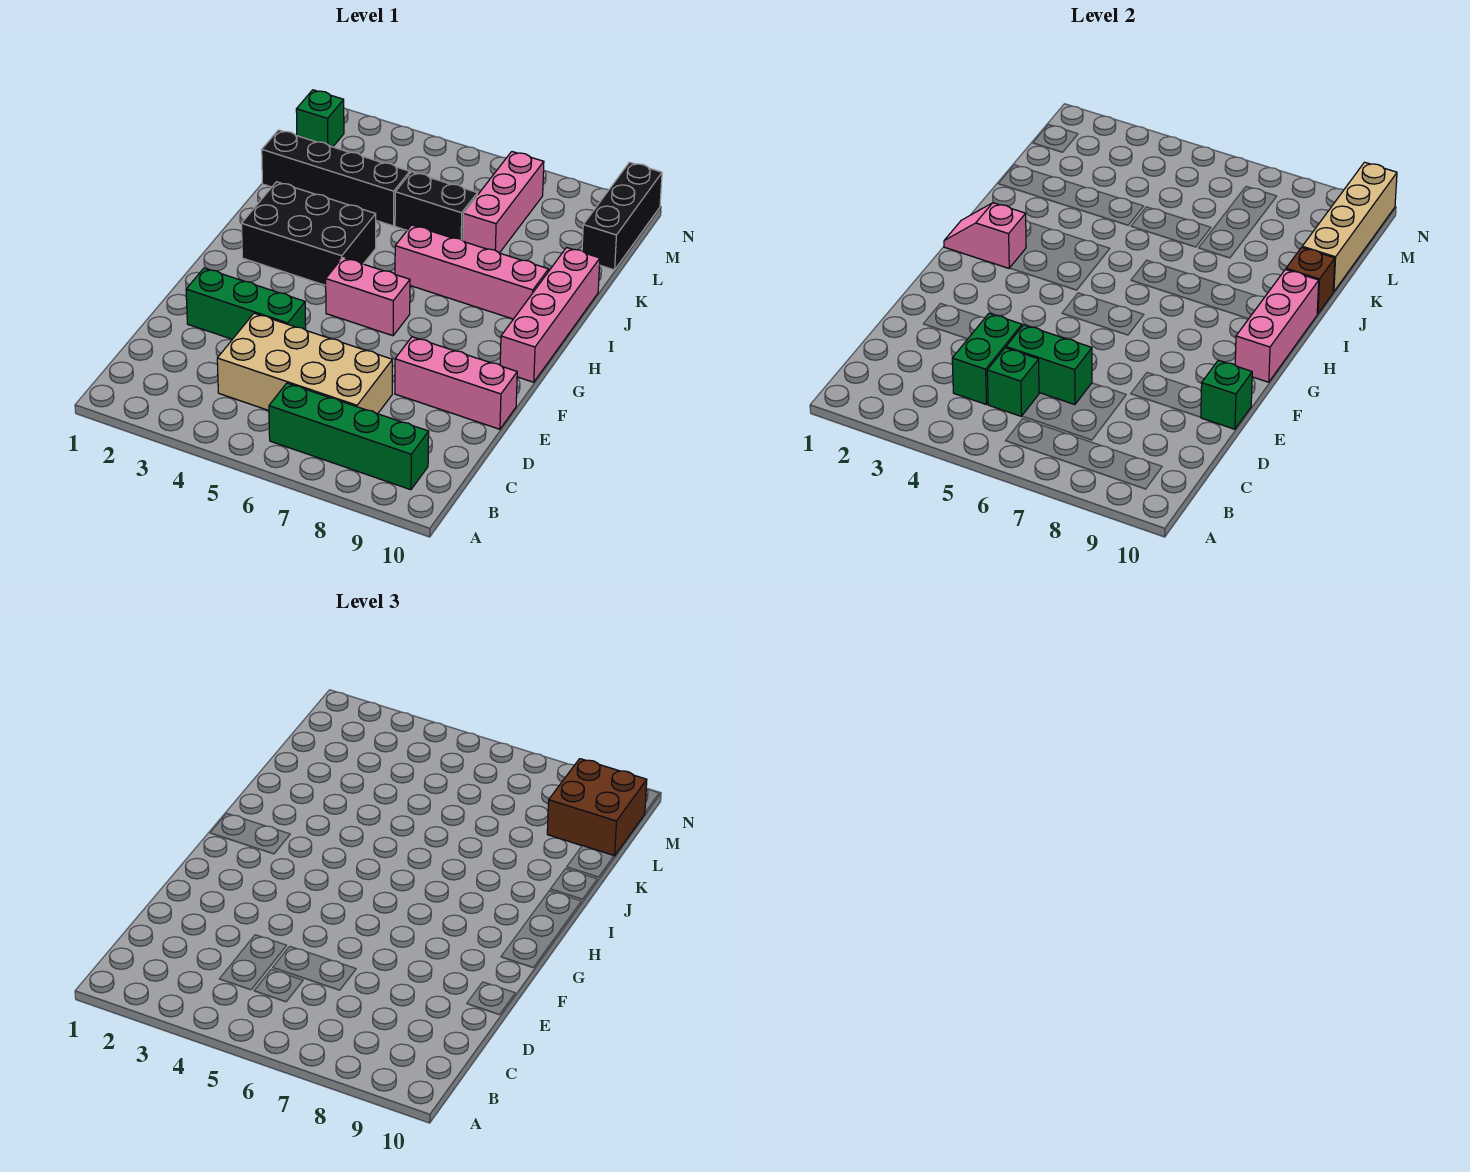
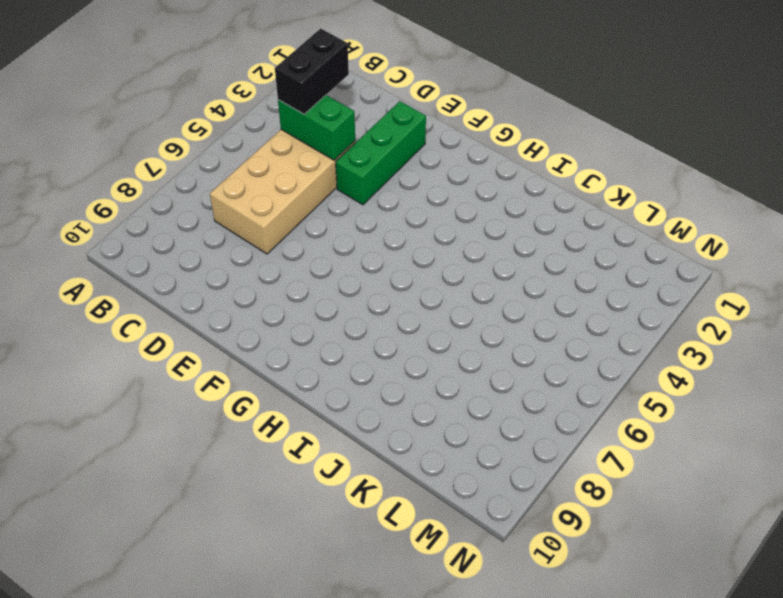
black brick C3:C4 level 3 -> black brick K5:K6 level 1
none -> green brick B6:B9 level 1
none -> pink brick E8:E10 level 1
none -> pink brick G5:G6 level 1

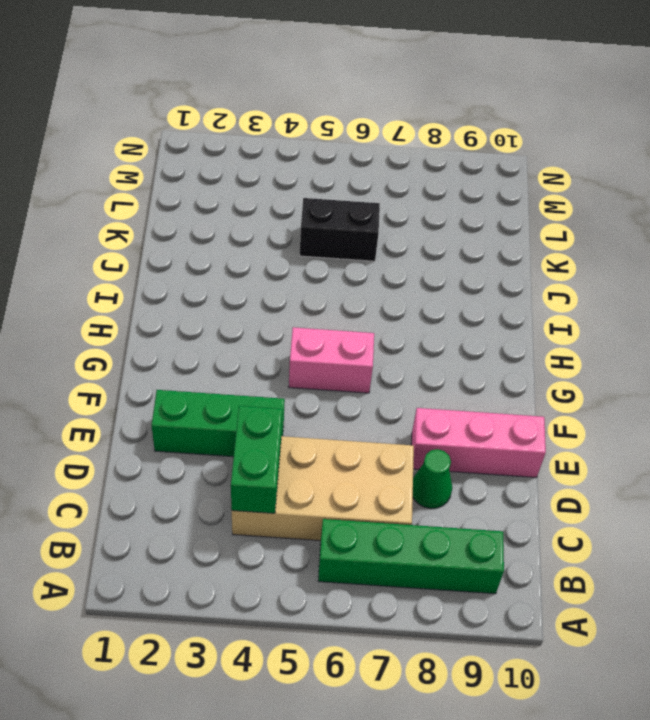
green cone D8 level 1 -> none
none -> pink brick G10:J10 level 1
none -> black brick H2:I4 level 1
none -> pink brick I6:I9 level 1

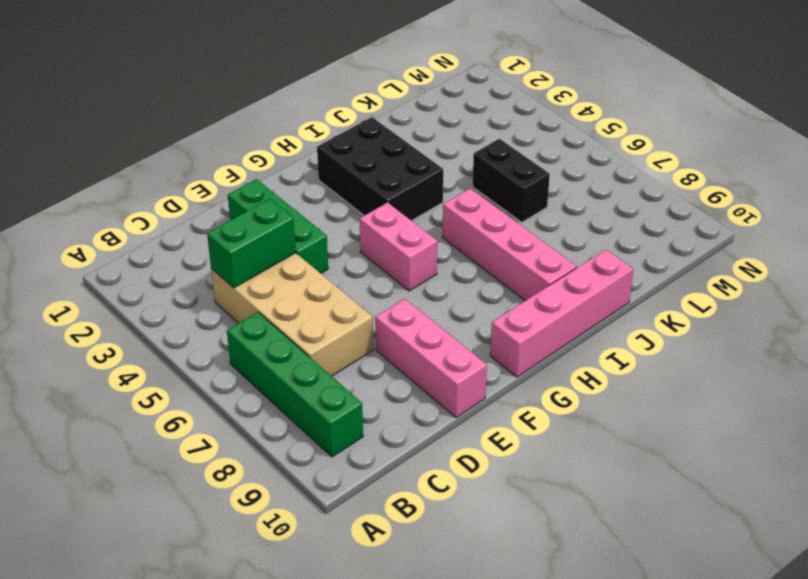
none -> black brick K1:K4 level 1
none -> pink brick K7:M7 level 1
none -> black brick L10:N10 level 1

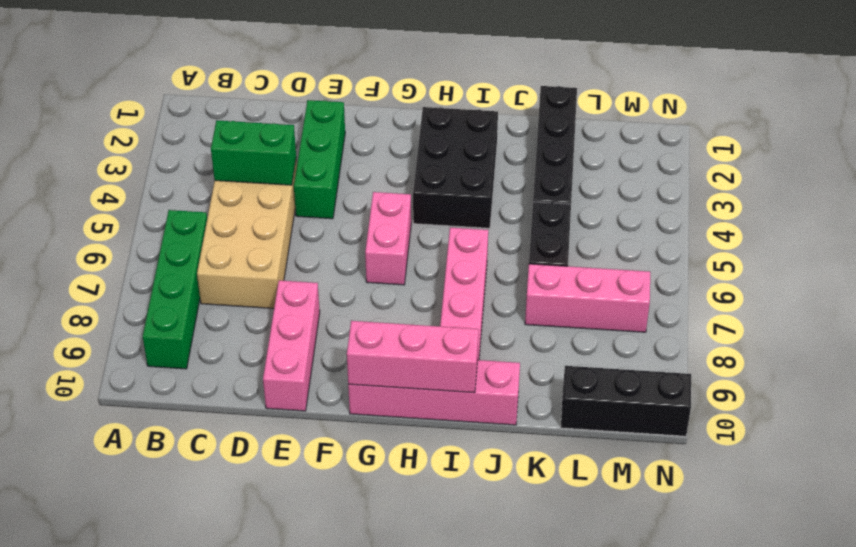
none -> green brick M1 level 1
none -> green brick C5 level 2
none -> green brick D5:D6 level 2

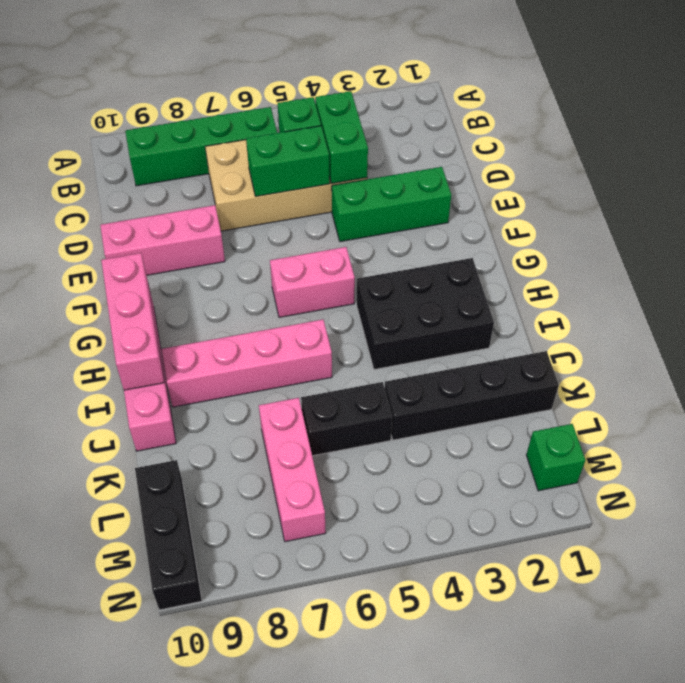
none -> green brick E10 level 2
none -> pink slope H1:H2 level 2 top 2
none -> brown brick J10 level 2

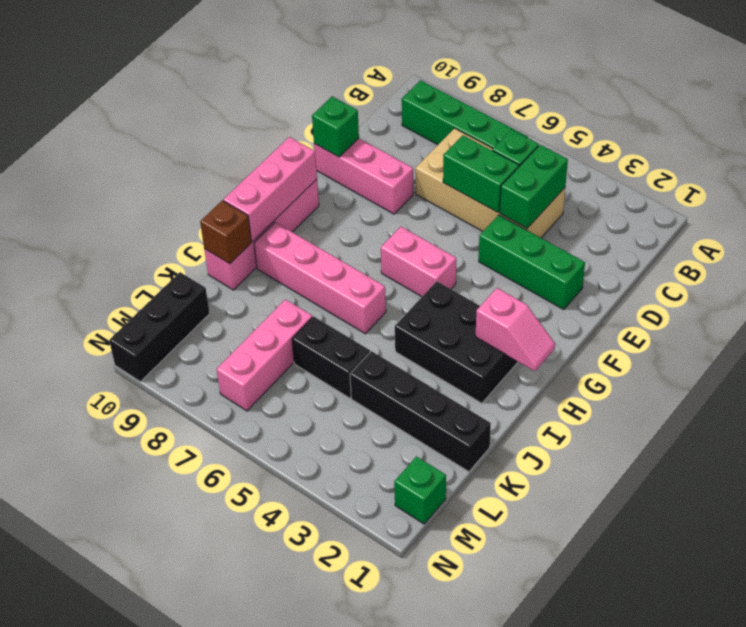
none -> tan brick K10:N10 level 2
none -> brown brick L9:M10 level 3

